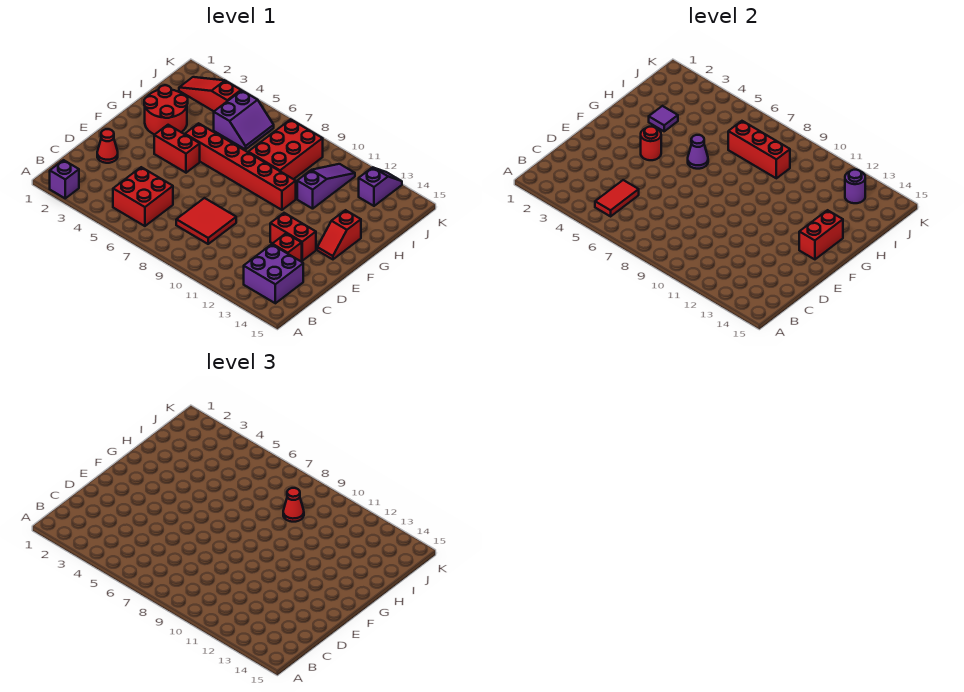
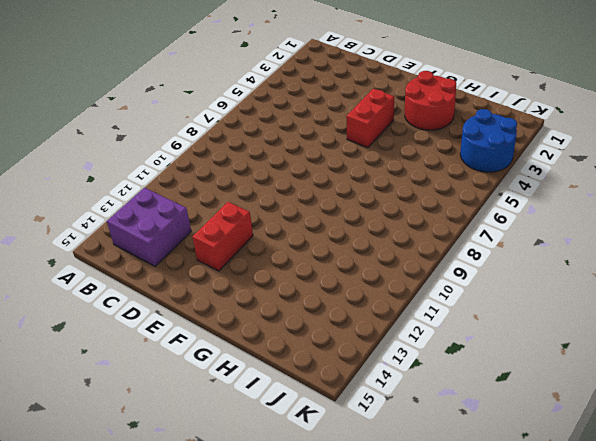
blue round brick J3:K4 level 1 -> red slope J2:J4 level 1 top 4
none -> purple brick A2 level 1
none -> red brick B5:C6 level 1
none -> red tile C8:D9 level 1

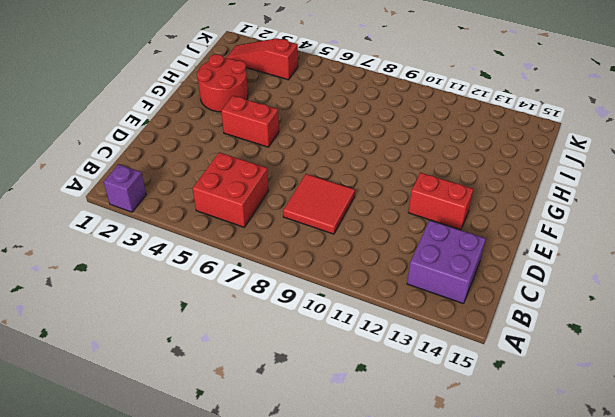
none -> red cone D2 level 1
none -> red brick D13 level 1
none -> red slope F14:G14 level 1 top G

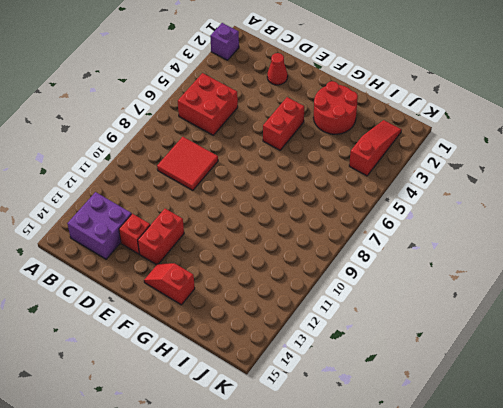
none -> red brick G5:G10 level 1
none -> red brick H8:J9 level 1
none -> purple slope H11:J11 level 1 top H

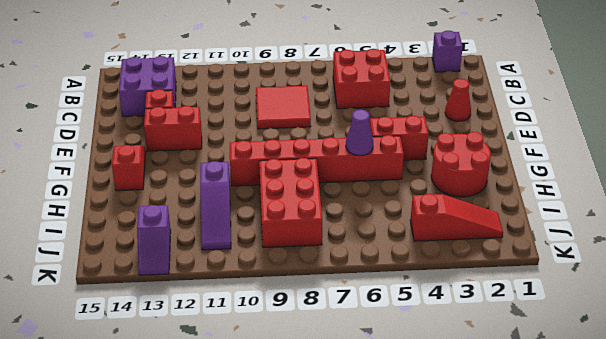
none -> purple slope I5:J6 level 1 top 5
none -> red tile B5:C5 level 2
none -> red round brick F4 level 2

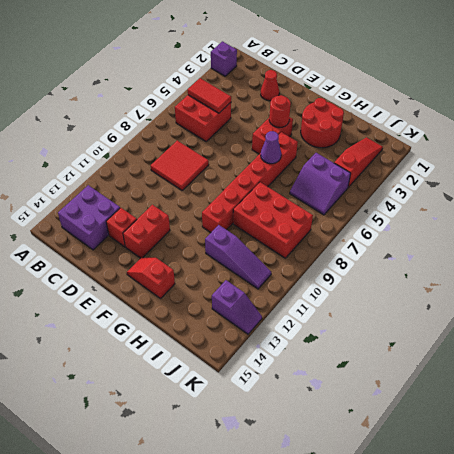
none -> red brick F14:G14 level 2
none -> purple tile H3 level 2
none -> red brick I7:I9 level 2

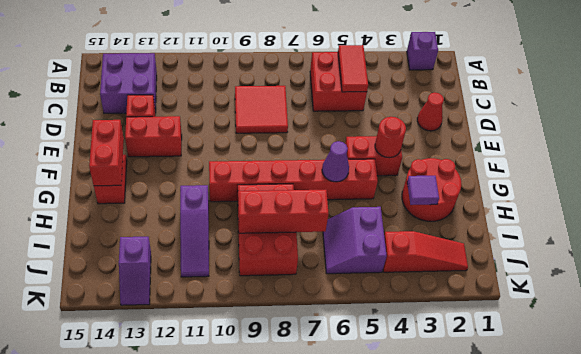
none -> purple round brick J13 level 2
none -> red cone I9 level 3

